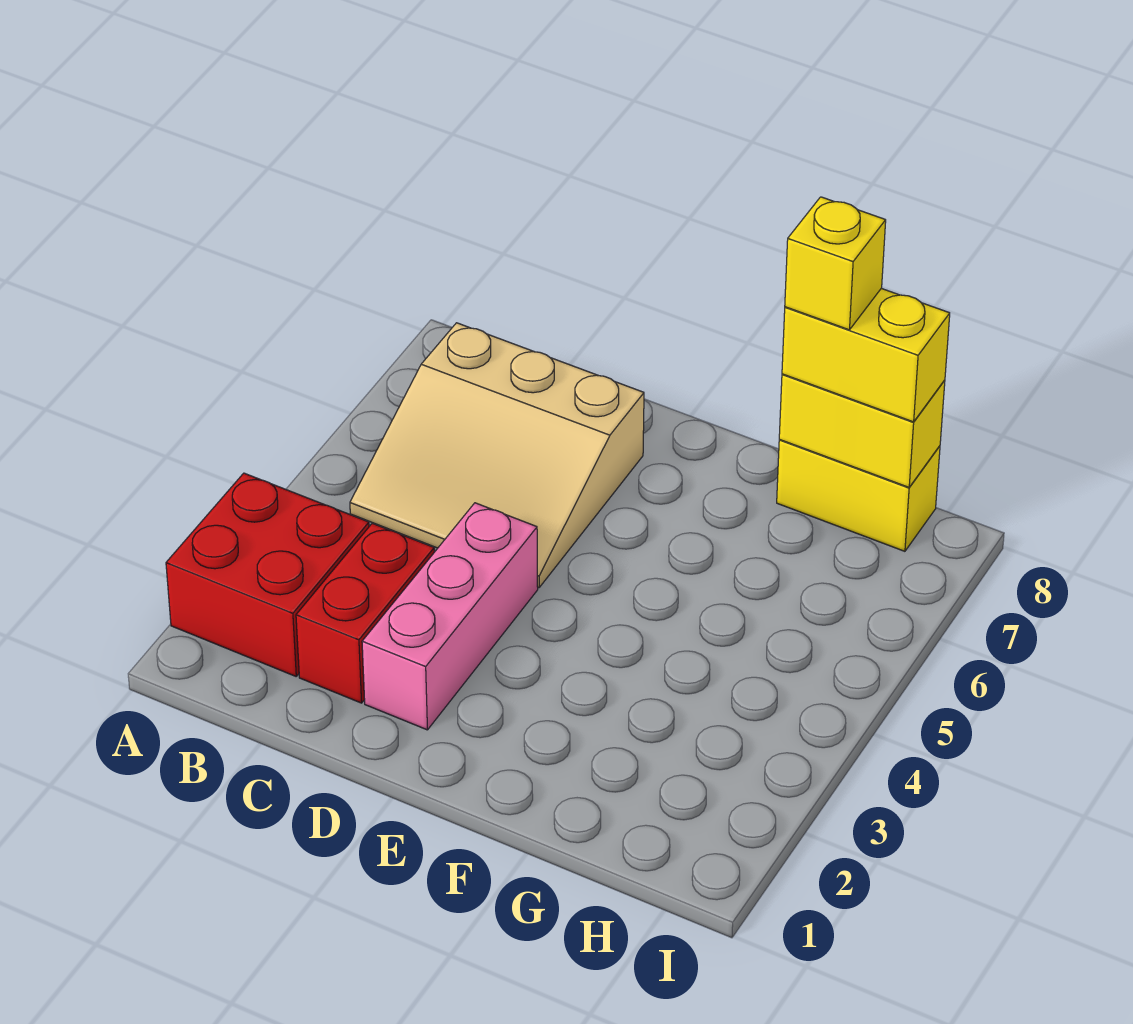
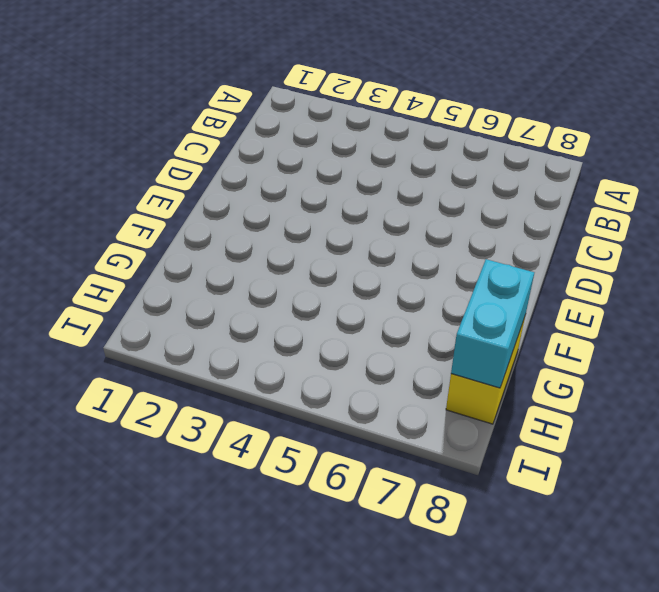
cyan brick G8:H8 level 2 -> yellow brick G8:H8 level 2
none -> red brick A2:B3 level 1
none -> tan slope B5:D7 level 1 top 7

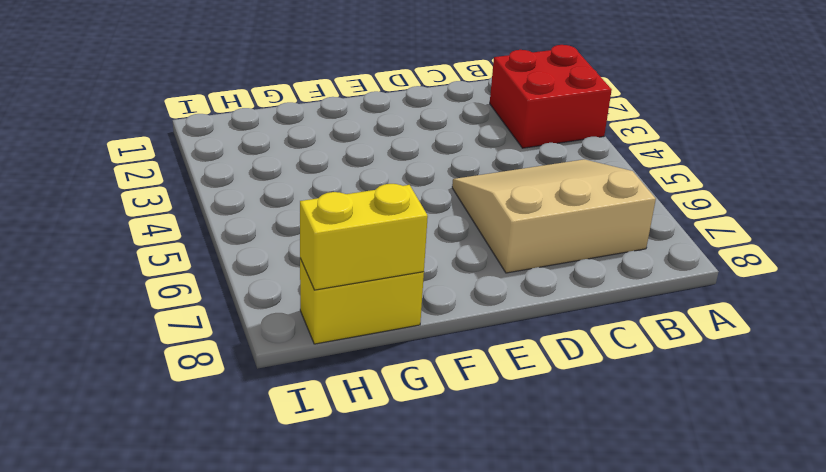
none -> red brick C2:C3 level 1
none -> pink brick D2:D4 level 1

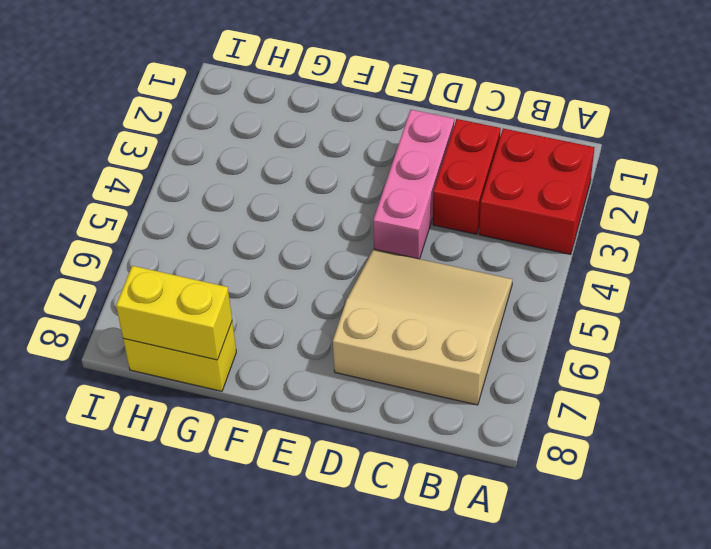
none -> yellow brick G8:H8 level 3
none -> yellow brick G8 level 4

